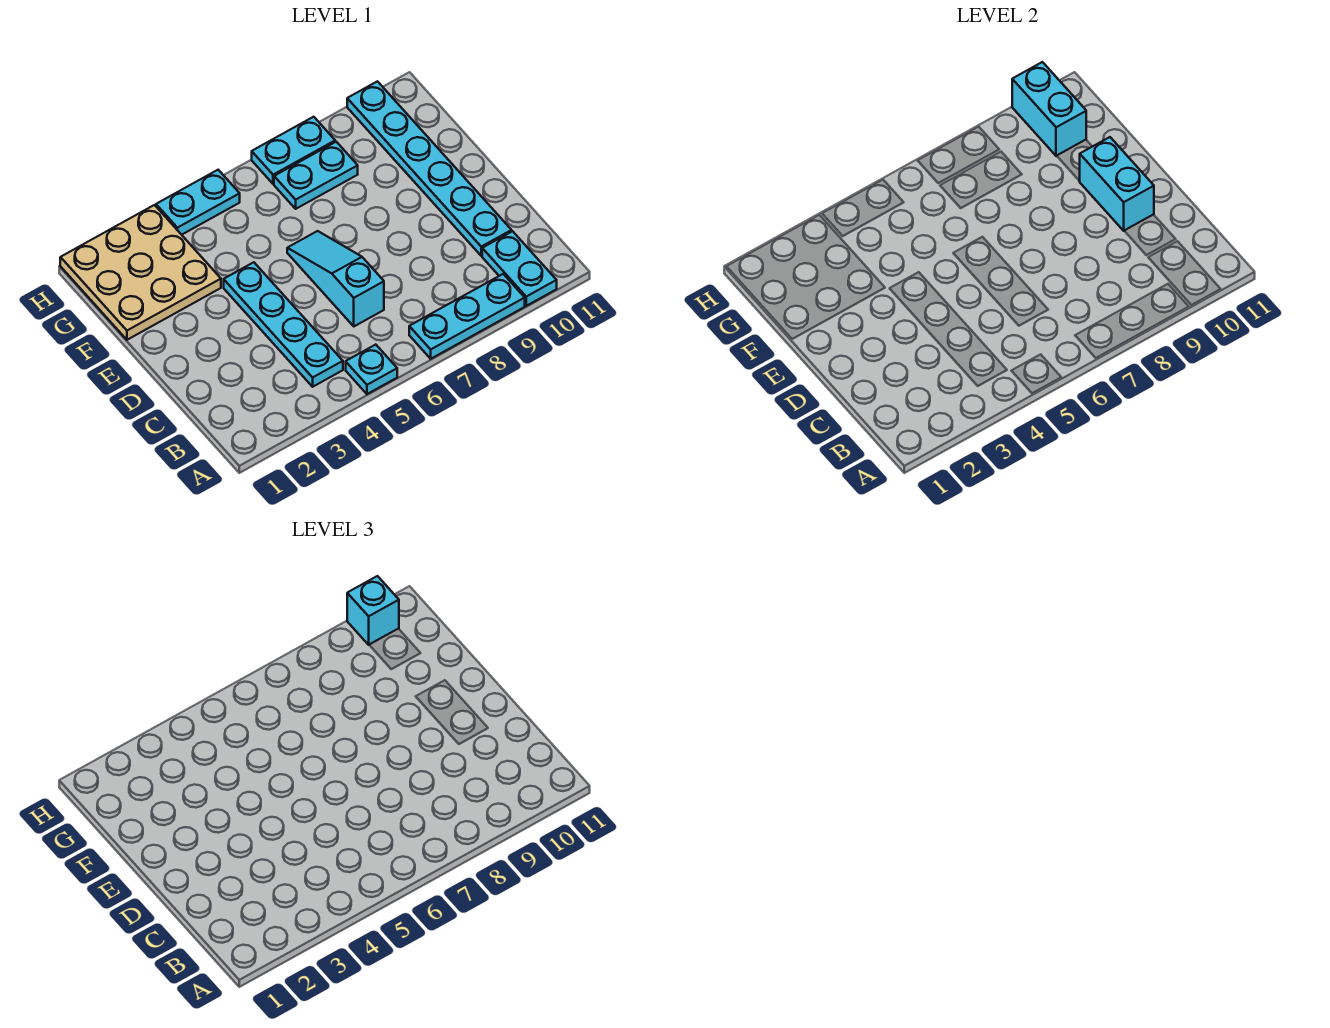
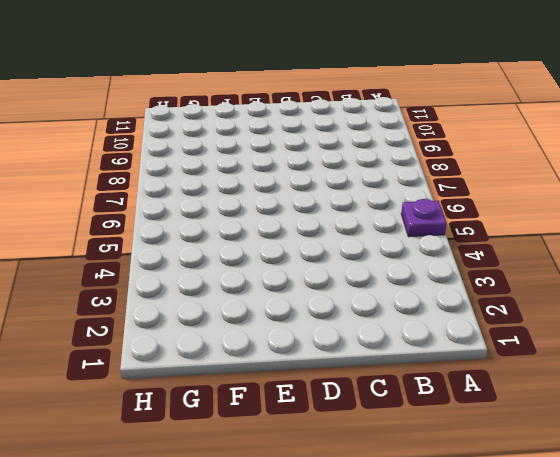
purple plate A5 level 1 -> cyan plate A5 level 1
none -> cyan plate A7:A9 level 1
none -> cyan plate A10:B10 level 1
none -> cyan plate B4:E4 level 1

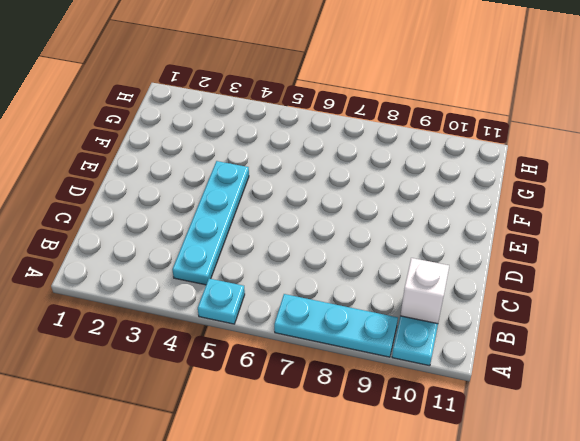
white brick B10 level 2 -> none
none -> cyan slope C6:E6 level 1 top C
none -> cyan plate C10:H10 level 1
none -> tan plate F1:H3 level 1

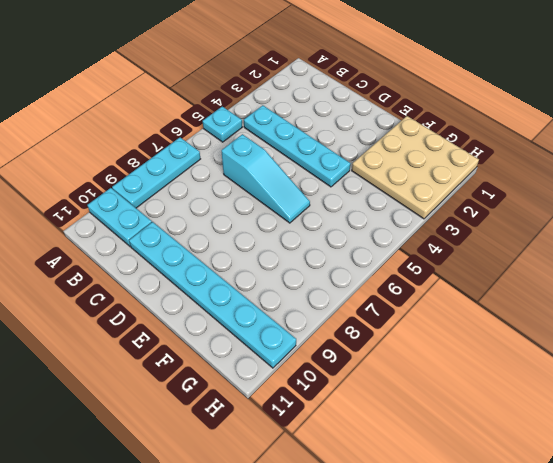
none -> cyan plate G7:G8 level 1
none -> cyan plate H4:H5 level 1
none -> cyan plate H7:H8 level 1

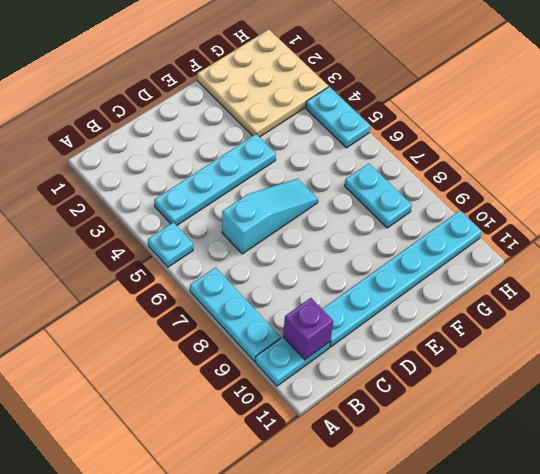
purple brick B10 level 2 -> none
none -> cyan plate H7:H8 level 1
none -> cyan brick D10:E10 level 2
none -> cyan brick G10:H10 level 2

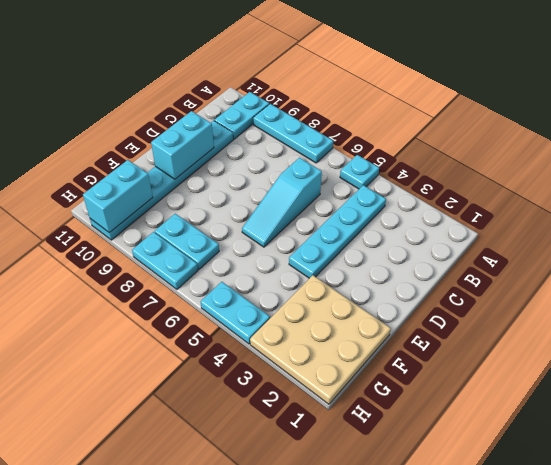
none -> cyan brick H10 level 3

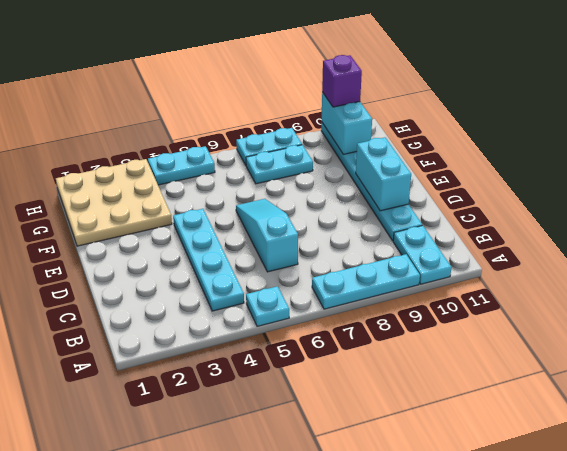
purple brick H10 level 3 -> cyan brick H10 level 3

